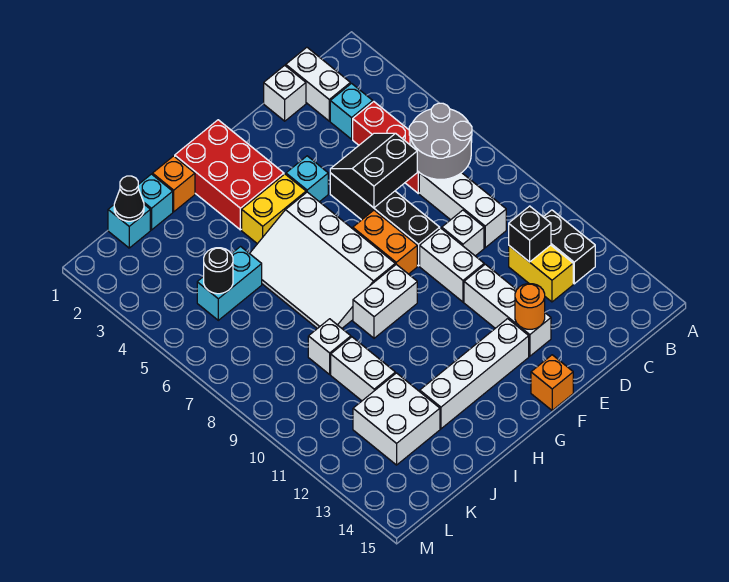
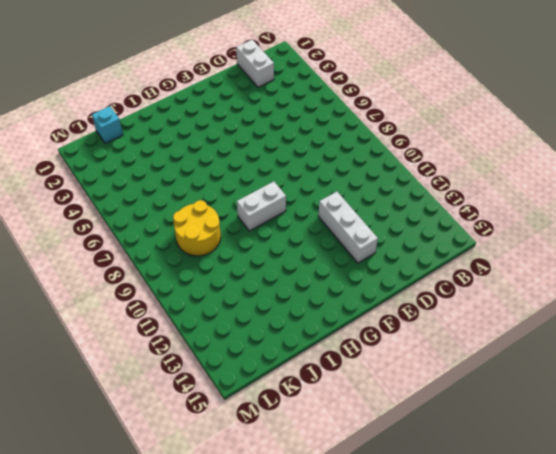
yellow round brick J8:K9 level 1 -> white brick J9 level 1
none -> black brick B11:B12 level 1
none -> cyan brick C3 level 1
none -> red brick C4:C6 level 1
none -> white brick C7:C9 level 1

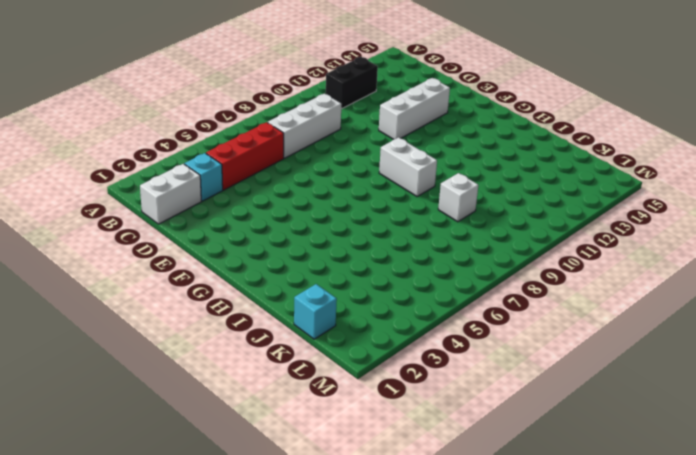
none -> yellow brick C11:C12 level 1
none -> white brick D1 level 1
none -> white brick D9 level 1
none -> black brick E5:E8 level 1

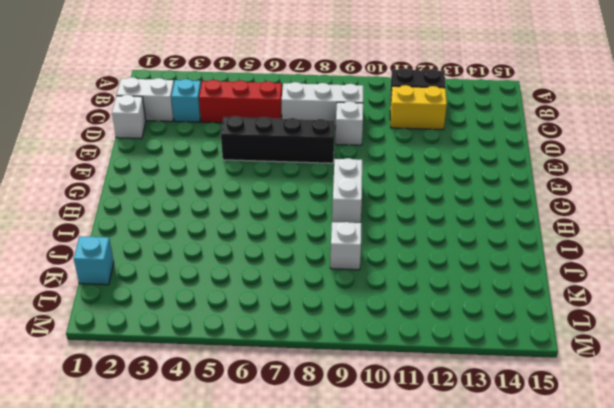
none -> white brick E9:E10 level 1
none -> white brick E11:E13 level 1
none -> cyan brick F4 level 1
none -> orange brick F7:F8 level 1

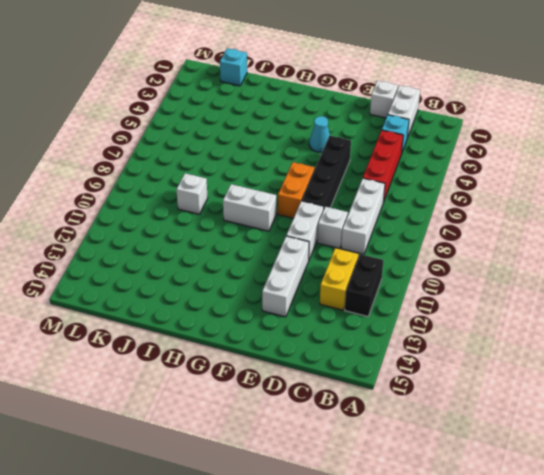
cyan cone F4 level 1 -> cyan brick F4 level 1
none -> white brick F13:I13 level 1
none -> orange brick F15 level 1
none -> red brick G1:H3 level 1
none -> yellow brick G4:H4 level 1

